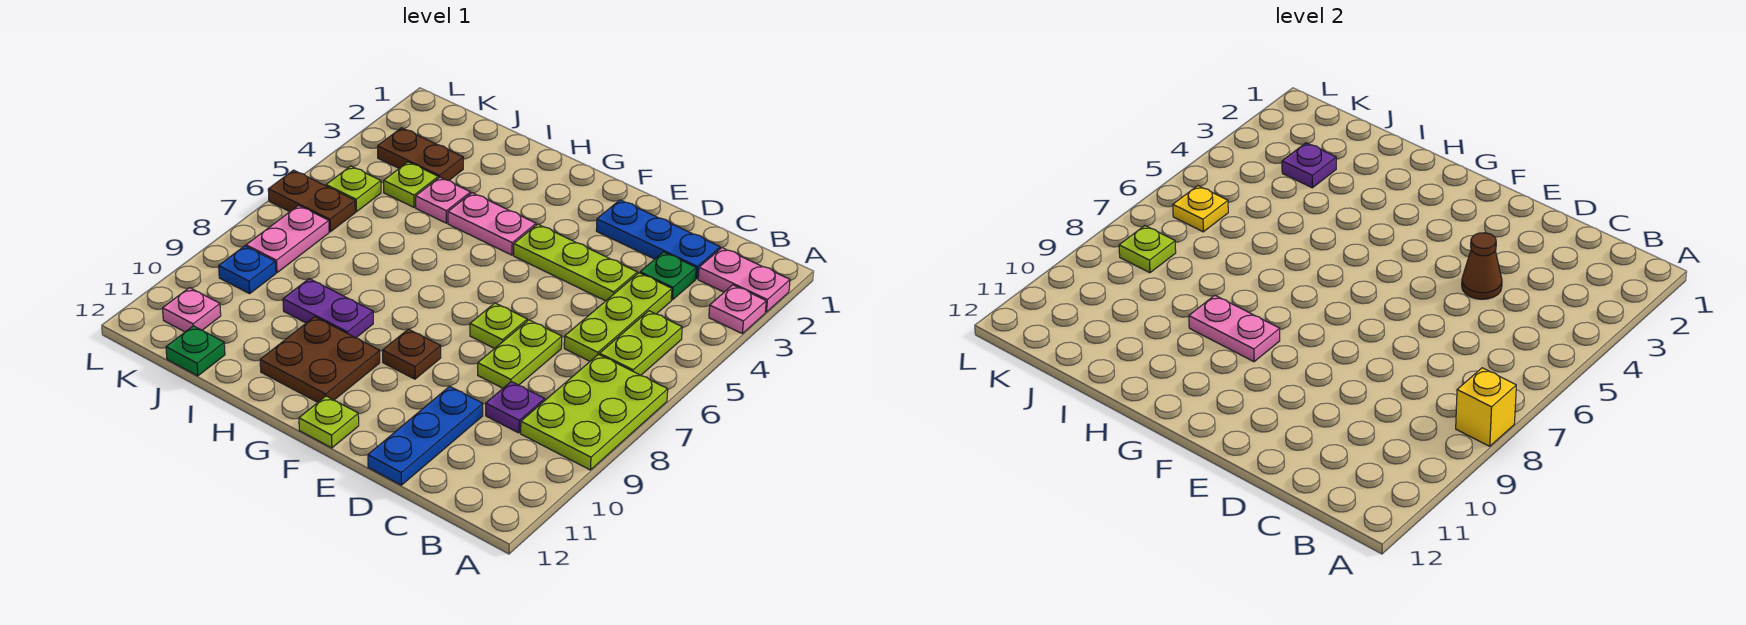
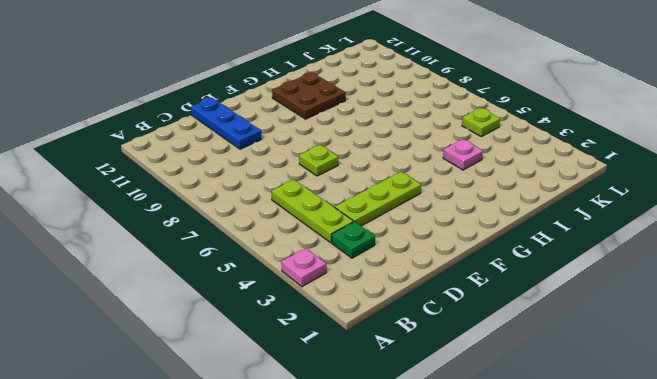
none -> pink plate A2:B2 level 1
none -> lime plate A7:B9 level 1
none -> lime plate B5:B6 level 1
none -> blue plate C2:E2 level 1

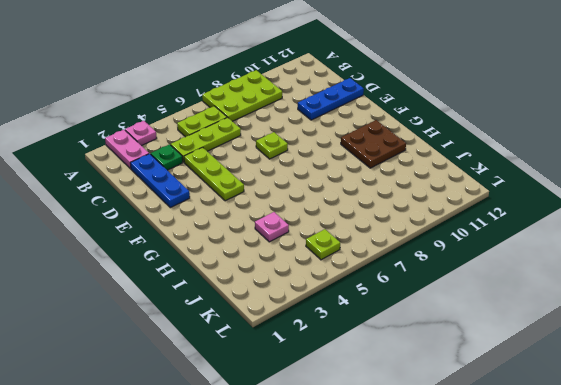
none -> purple plate C9 level 1
none -> lime plate D7:D8 level 1
none -> brown plate F9 level 1
none -> lime plate F12 level 1

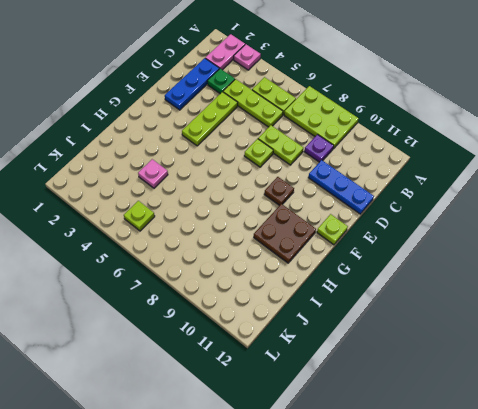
none -> pink plate G4:H4 level 1
none -> purple plate H9:I9 level 1
none -> brown plate J3:K3 level 1
none -> lime plate J4 level 1

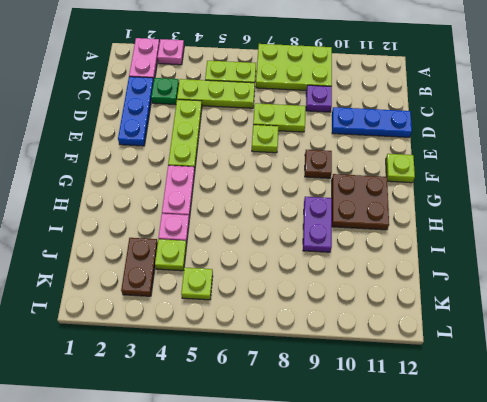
none -> green plate J12 level 1
none -> brown plate K6:L6 level 1
none -> pink plate K7:K8 level 1
none -> blue plate K9 level 1

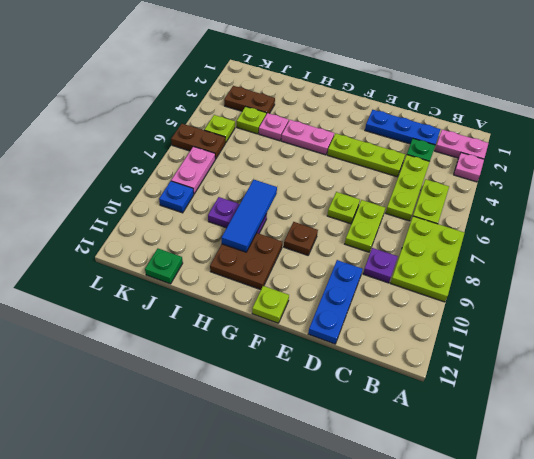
blue tile H8:H10 level 2 -> pink plate G9:H9 level 2
none -> pink plate K11 level 1
none -> yellow brick A8 level 2
none -> brown cone D4 level 2
none -> purple plate J3 level 2

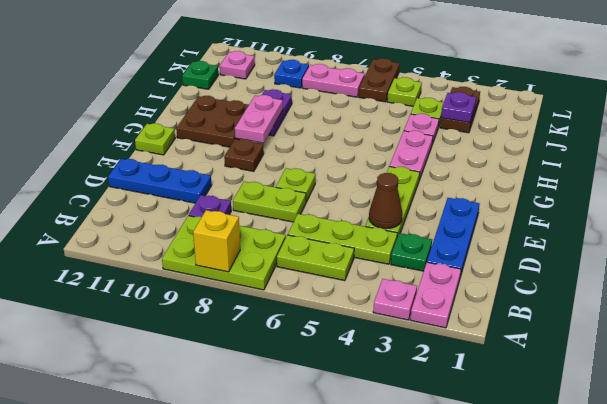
none -> yellow plate K6 level 2
none -> lime plate K8 level 2

